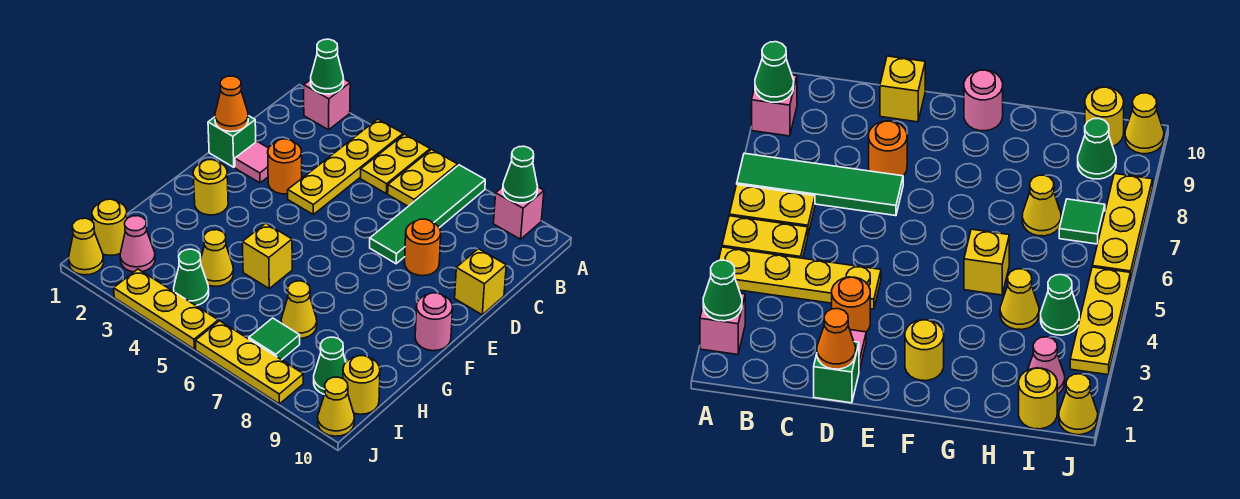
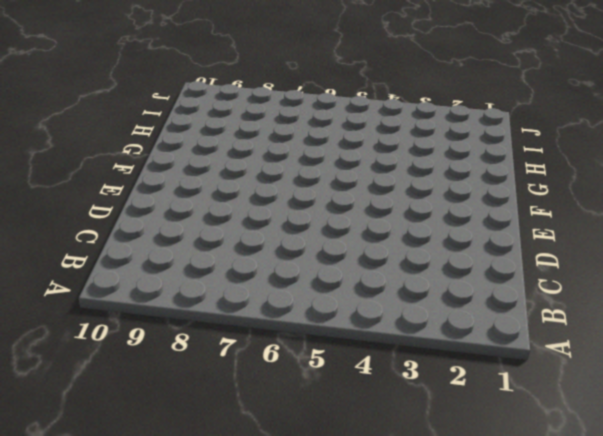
none -> pink brick A2 level 1
none -> yellow plate A4:D4 level 1
none -> yellow plate A5:B5 level 1

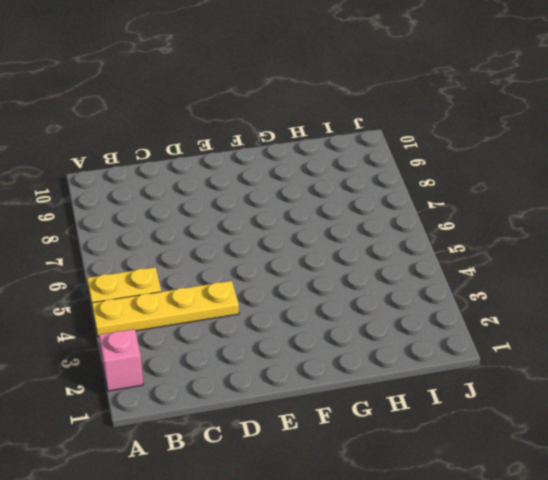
none -> yellow plate A6:B6 level 1
none -> green tile A7:D7 level 1
none -> pink brick A9 level 1

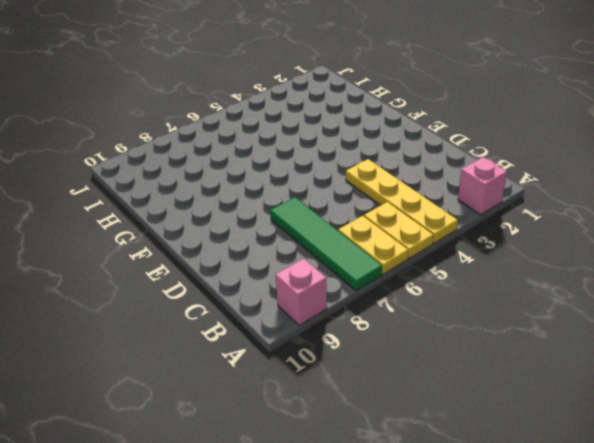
none -> green brick D1 level 1
none -> pink tile D2 level 1
none -> orange round brick D3 level 1

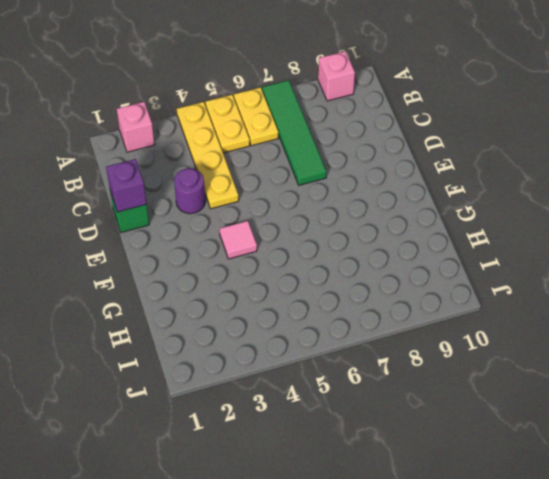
purple brick D1 level 2 -> orange cone D1 level 2
purple round brick D3 level 1 -> orange round brick D3 level 1
pink tile F4 level 1 -> pink tile D2 level 1
none -> orange round brick D8 level 1
none -> yellow brick D10 level 1
none -> yellow round brick F2 level 1

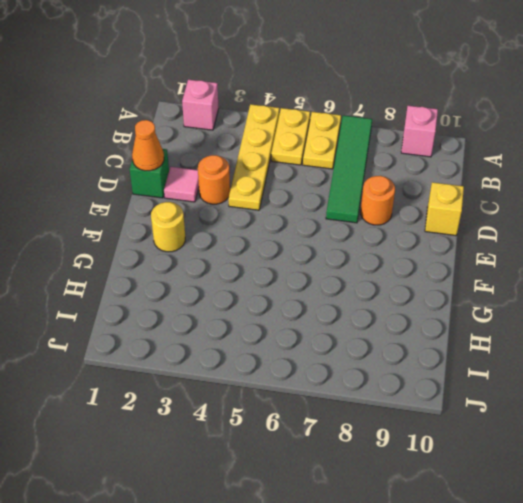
none -> pink round brick F10 level 1
none -> yellow brick G5 level 1
none -> yellow cone H4 level 1

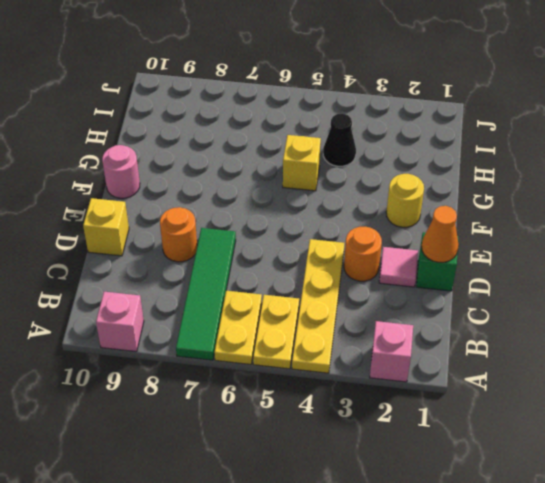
black cone H4 level 1 -> yellow cone H4 level 1
none -> yellow cone H7 level 1
none -> yellow round brick I1 level 1
none -> pink cone I2 level 1

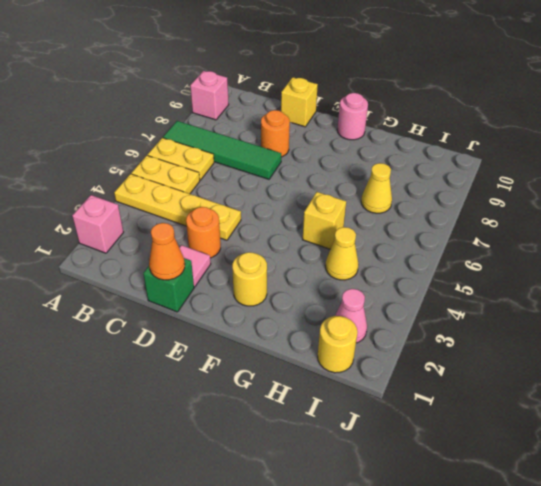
none -> green cone I4 level 1
none -> green tile I7 level 1
none -> green cone I9 level 1

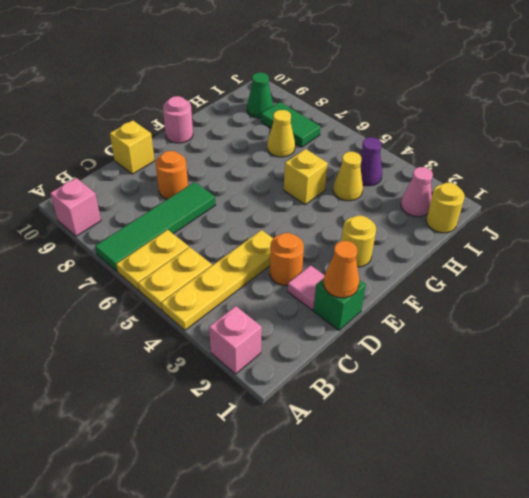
purple cone I4 level 1 -> green cone I4 level 1
green tile I7:I8 level 1 -> green tile I7 level 1
none -> yellow round brick I10 level 1
none -> yellow cone J1 level 1
none -> yellow plate J3:J5 level 1

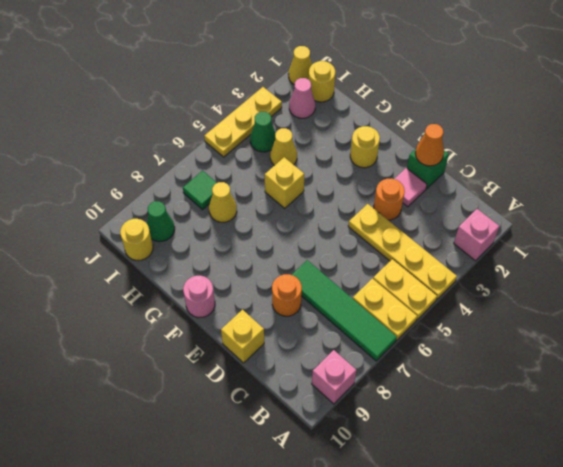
none -> yellow plate J6:J8 level 1
none -> yellow cone J10 level 1
none -> green cone A2 level 2

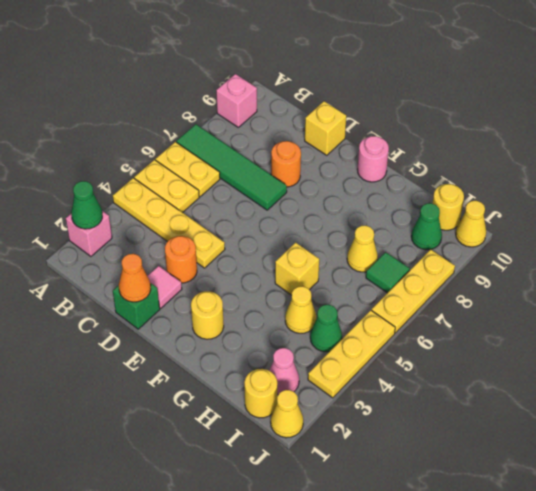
none -> green cone A9 level 2

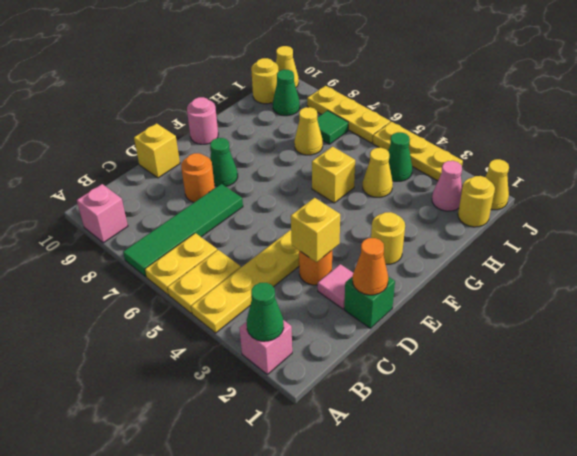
yellow brick D3 level 2 -> none
green cone E8 level 1 -> green cone A9 level 2

